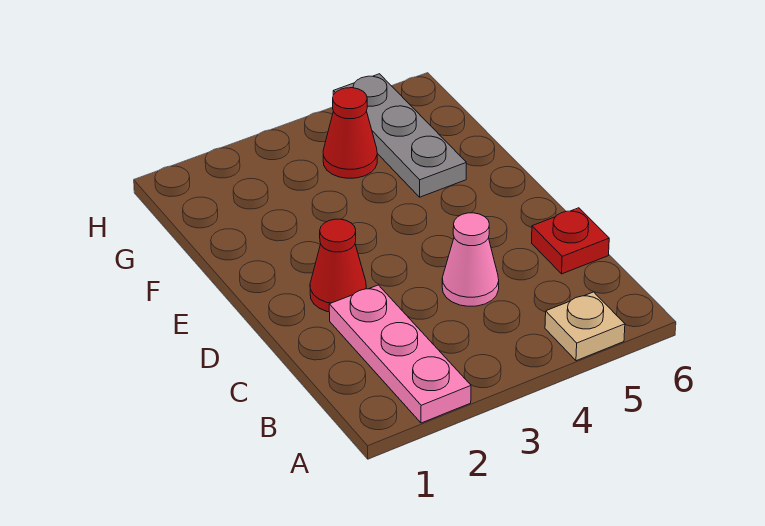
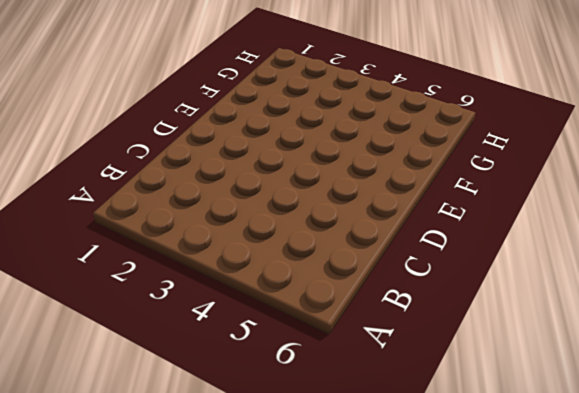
none -> pink plate A2:C2 level 1
none -> tan plate A5 level 1

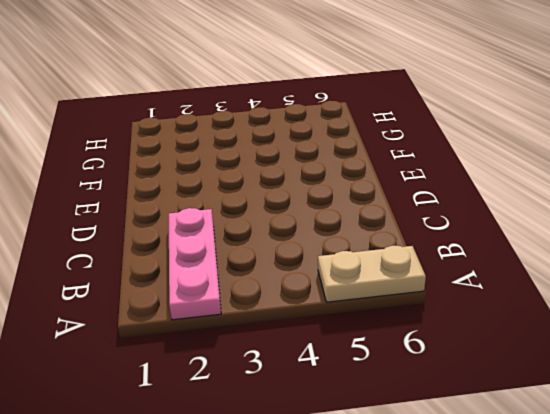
tan plate A5:A6 level 1 -> tan plate A5 level 1
none -> pink cone C4 level 1
none -> red plate C6 level 1

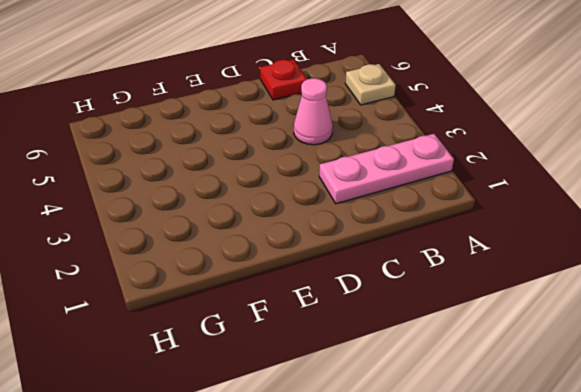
none -> red cone D2 level 1
none -> grey plate F5:H5 level 1

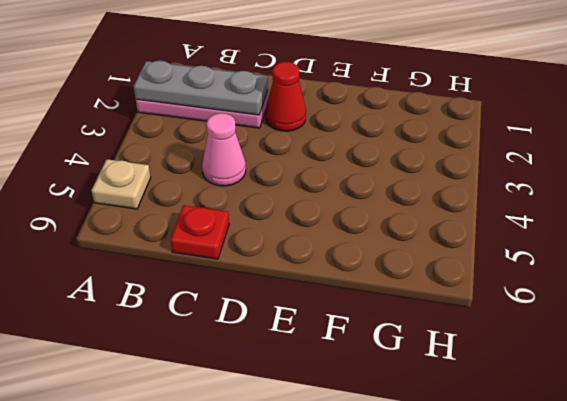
grey plate A2:C2 level 2 -> grey plate F5:H5 level 1
none -> red cone G4 level 1

